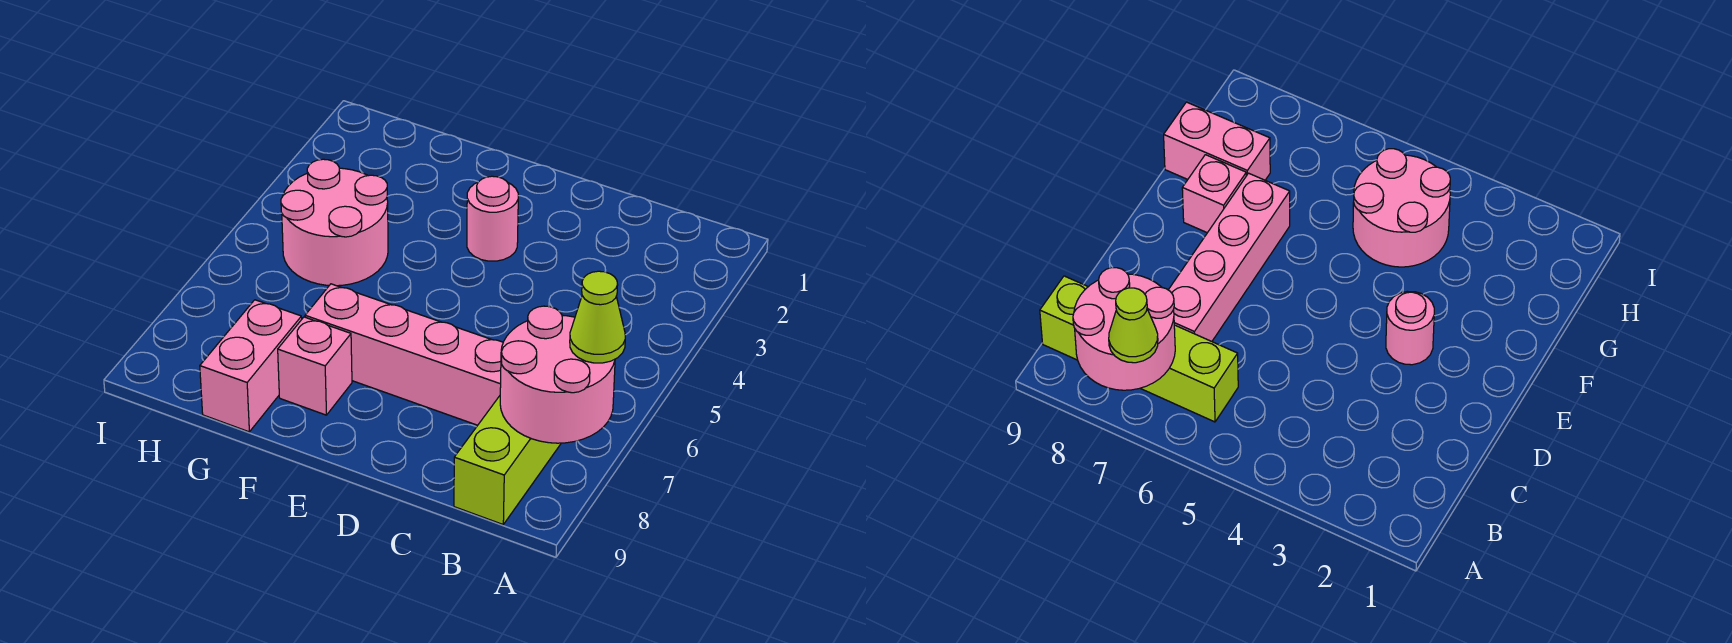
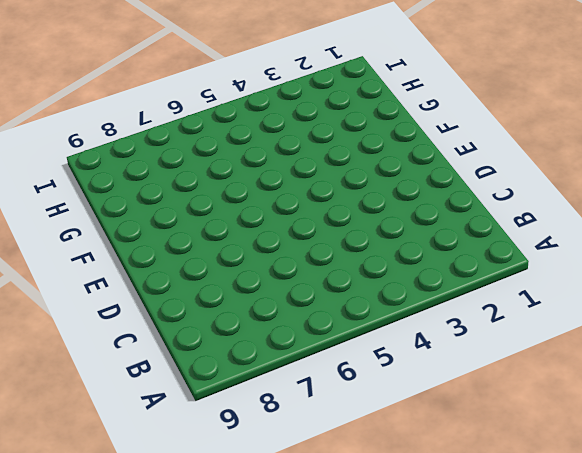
none -> lime brick B6:B9 level 1
none -> pink brick C7:F7 level 1

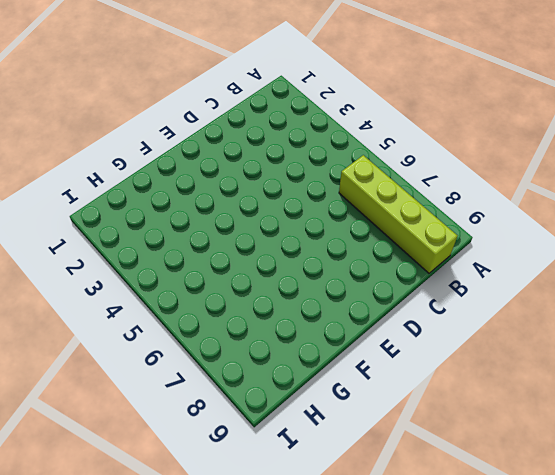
none -> pink brick C7:F7 level 1
none -> pink round brick E3 level 1

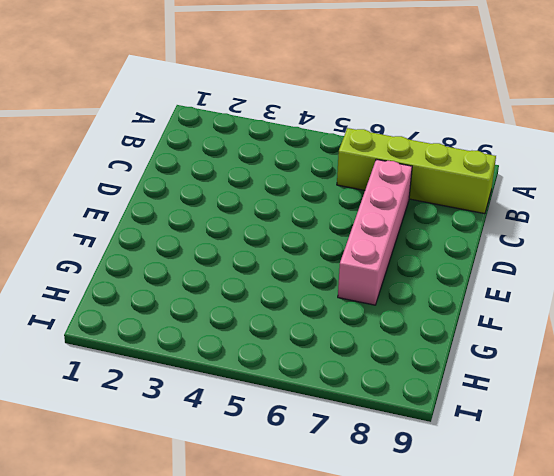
none -> pink round brick E3 level 1
none -> pink brick F8 level 1

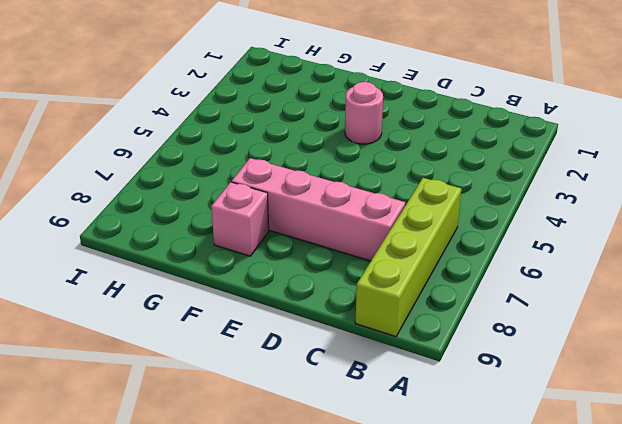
none -> pink round brick G4:H5 level 1
none -> pink brick G8:G9 level 1

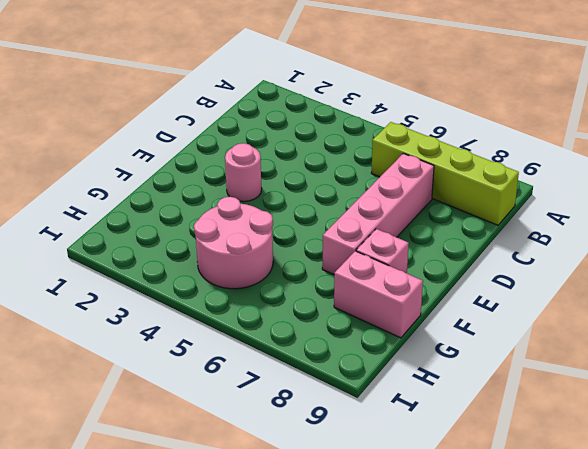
none -> pink round brick A7:B8 level 2
none -> lime cone A7 level 3

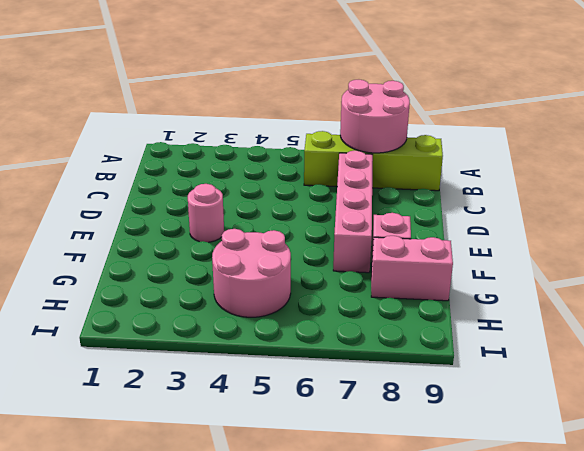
none -> lime cone A7 level 3

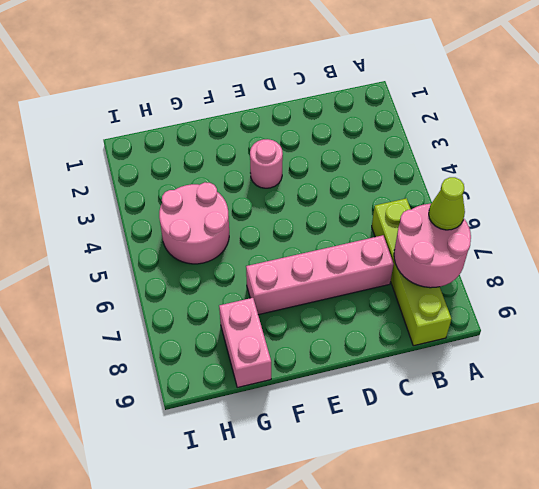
none -> pink brick F8 level 1

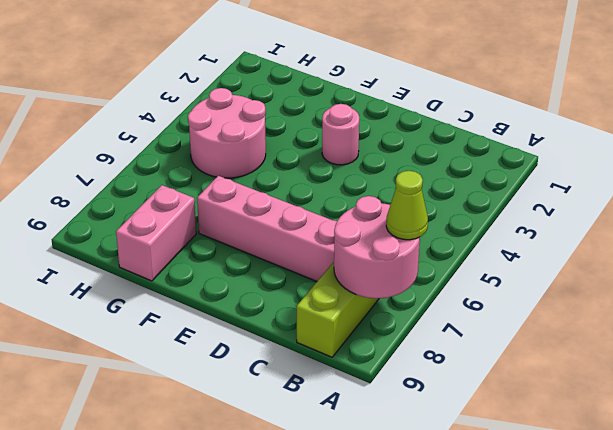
none -> pink brick F8 level 1

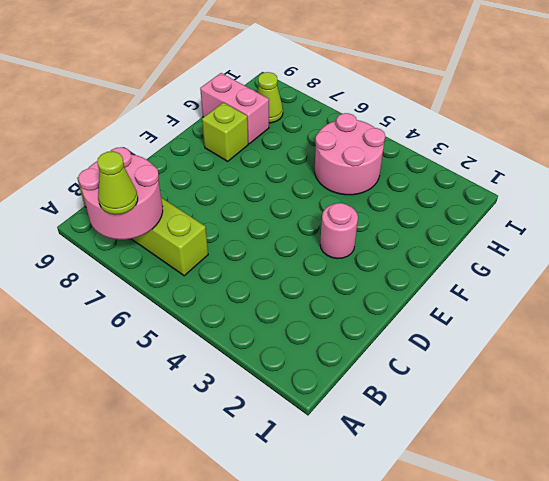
lime brick F8 level 1 -> pink brick F8 level 1
lime cone H8 level 1 -> none
none -> pink brick C7:F7 level 1

